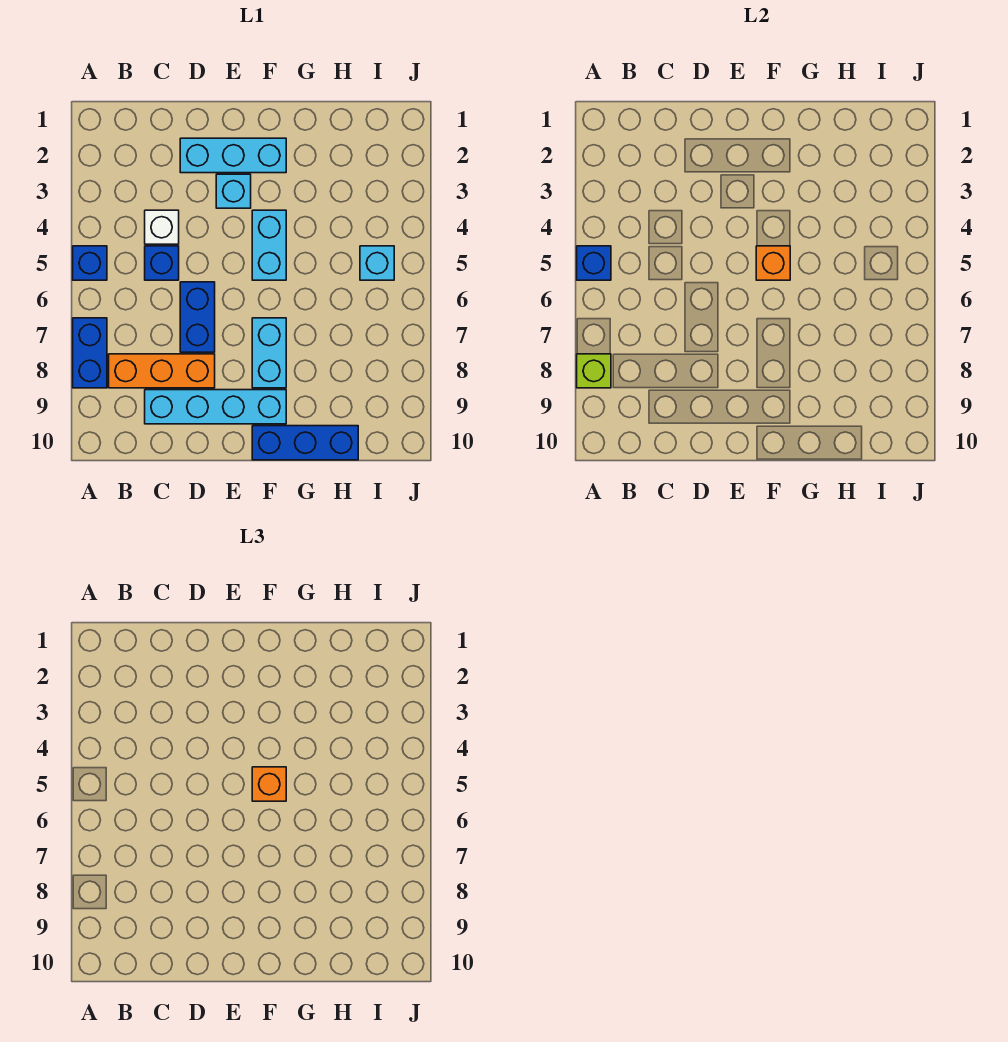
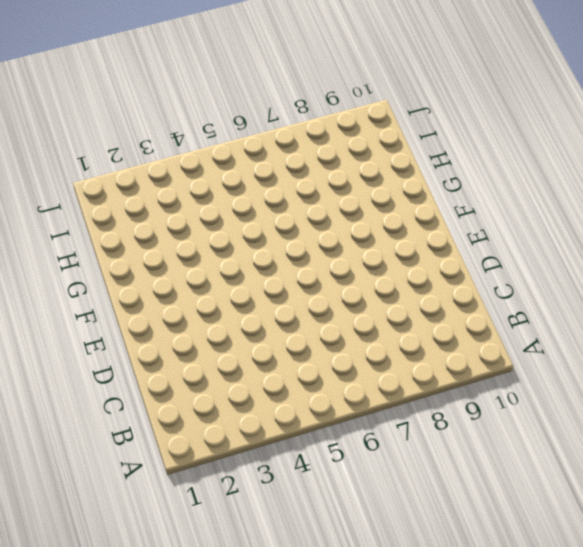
none -> blue brick A5 level 1
none -> blue brick A7:A8 level 1
none -> orange brick B8:D8 level 1

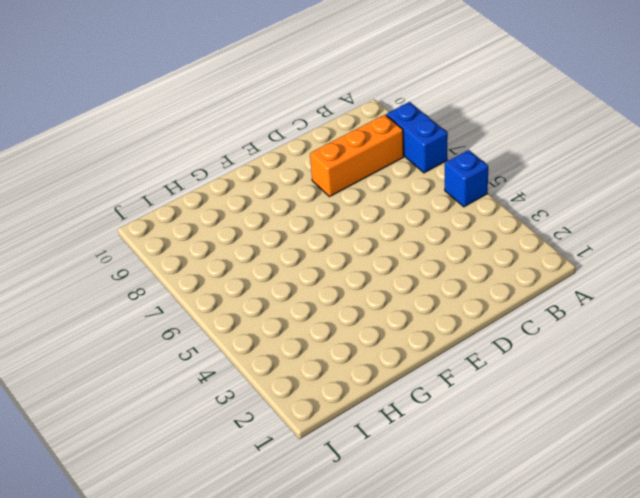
none -> white brick C4 level 1
none -> blue brick C5 level 1
none -> cyan brick C9:F9 level 1

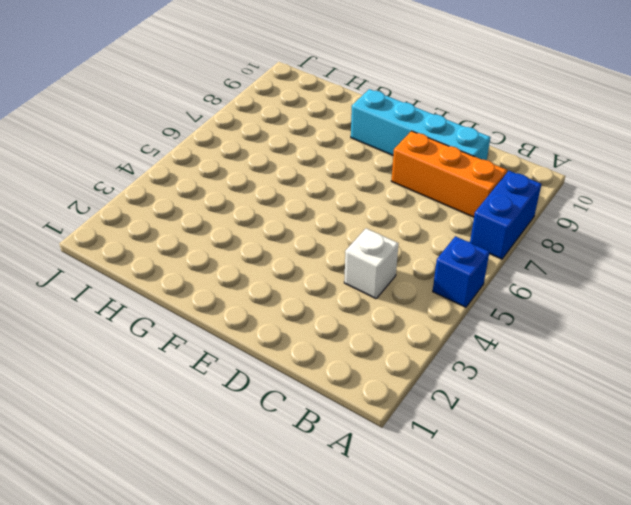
none -> blue brick C5 level 1
none -> cyan brick D2:F2 level 1
none -> blue brick D6:D7 level 1

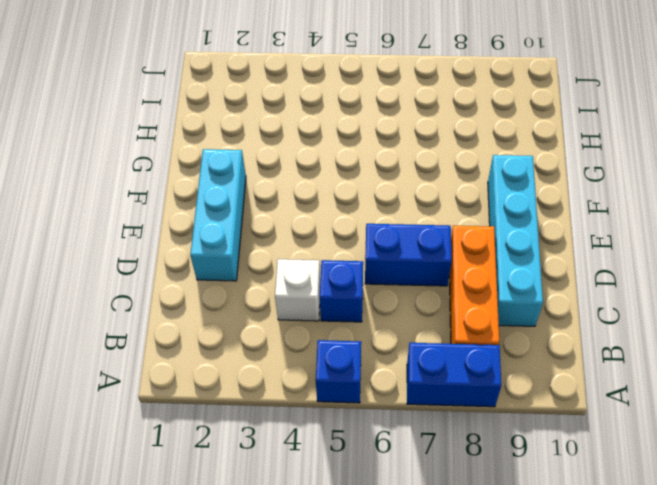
none -> cyan brick E3 level 1
none -> cyan brick F4:F5 level 1
none -> cyan brick F7:F8 level 1

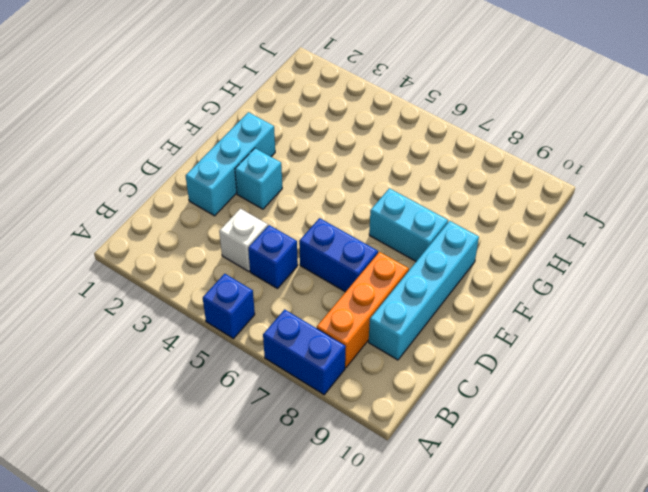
none -> cyan brick F4:F5 level 1
none -> blue brick F10:H10 level 1
none -> cyan brick I5 level 1

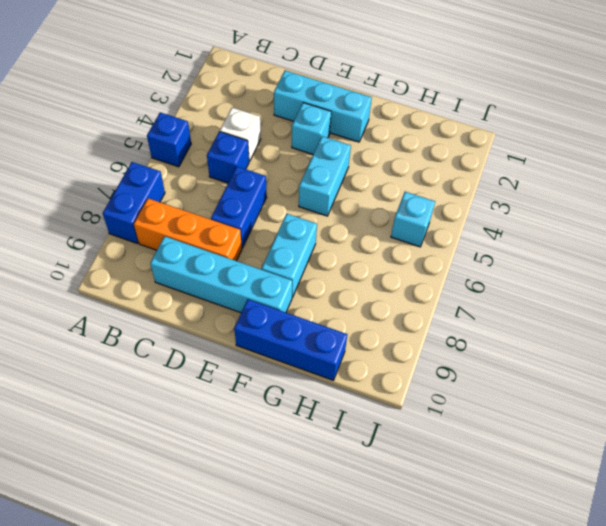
none -> blue brick A5 level 2
none -> lime brick A8 level 2
none -> orange brick F5 level 2

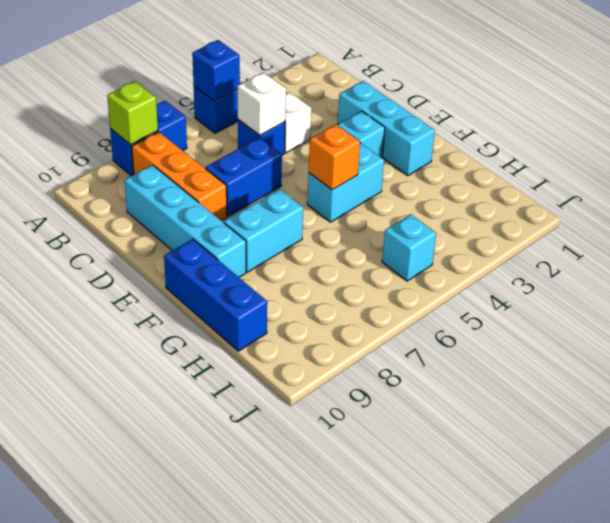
white brick C5 level 2 -> none
none -> orange brick F5 level 3

